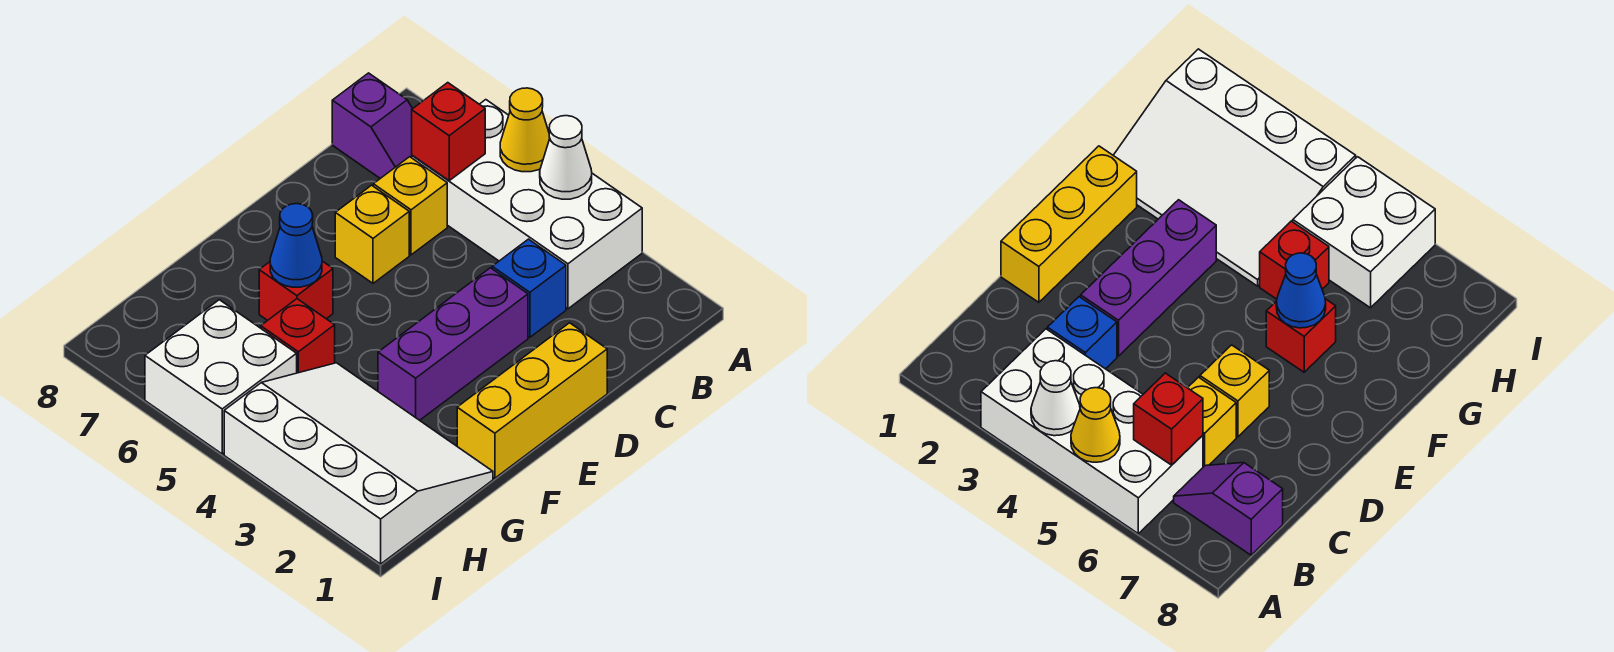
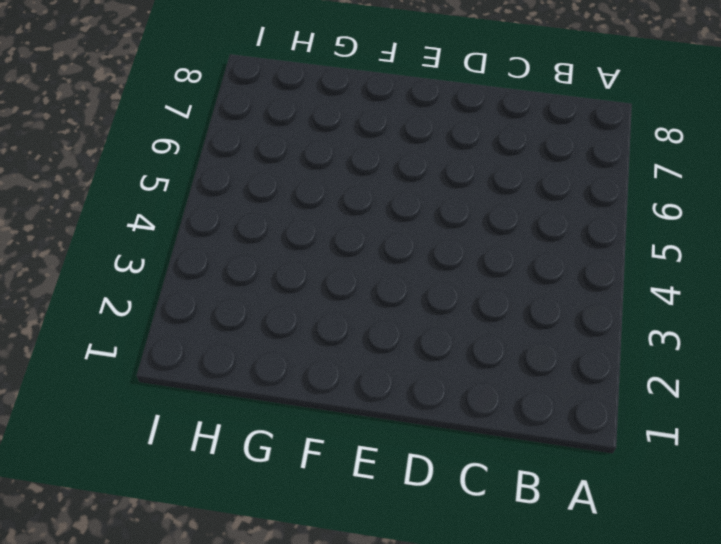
none -> white brick A3:B6 level 1
none -> purple slope B7:B8 level 1 top 8
none -> blue brick C3 level 1

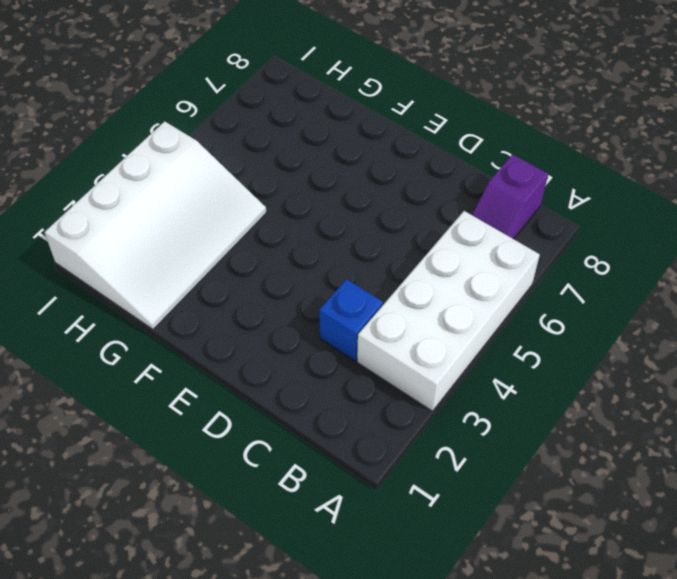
none -> yellow brick C6 level 1
none -> yellow brick D1:F1 level 1
none -> purple brick D3:F3 level 1

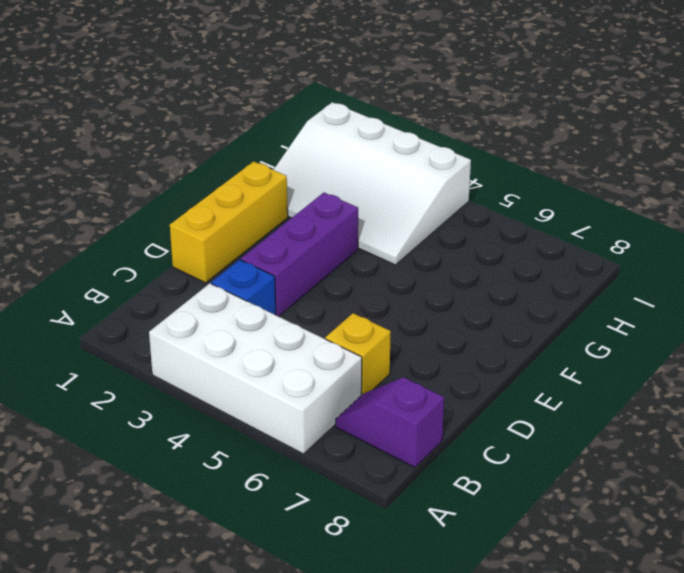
none -> yellow brick D6 level 1
none -> red brick F6 level 1
none -> red brick G5 level 1

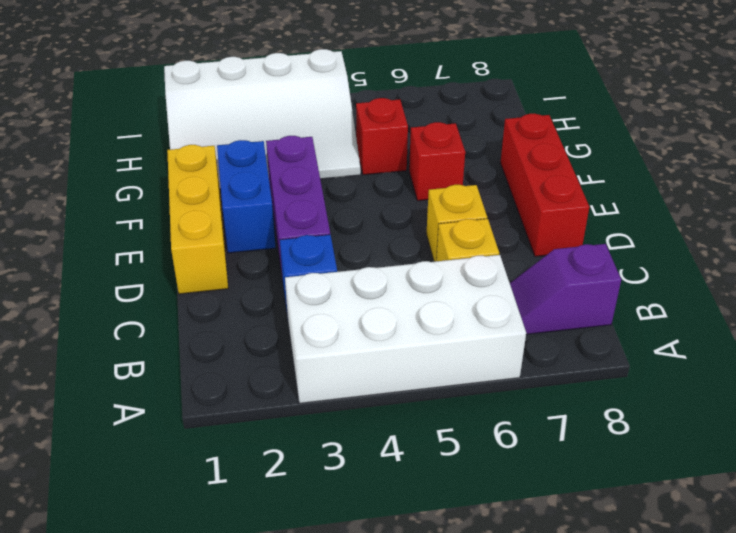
red brick D8:F8 level 1 -> none
blue brick E2:F2 level 1 -> none
none -> white brick H5:I6 level 1
none -> white cone A4 level 2
none -> yellow cone A5 level 2

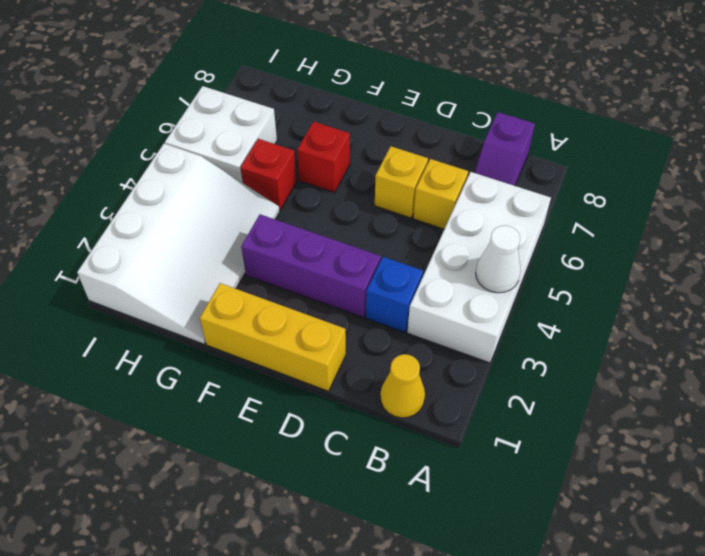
yellow cone B1 level 1 -> yellow cone A5 level 2
none -> red brick B6 level 2
none -> blue cone F6 level 2

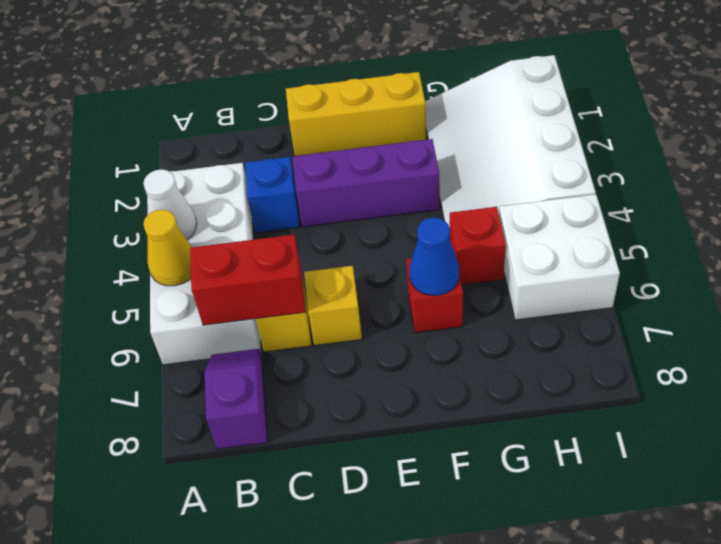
red brick B6:C6 level 2 -> red brick B6 level 2

